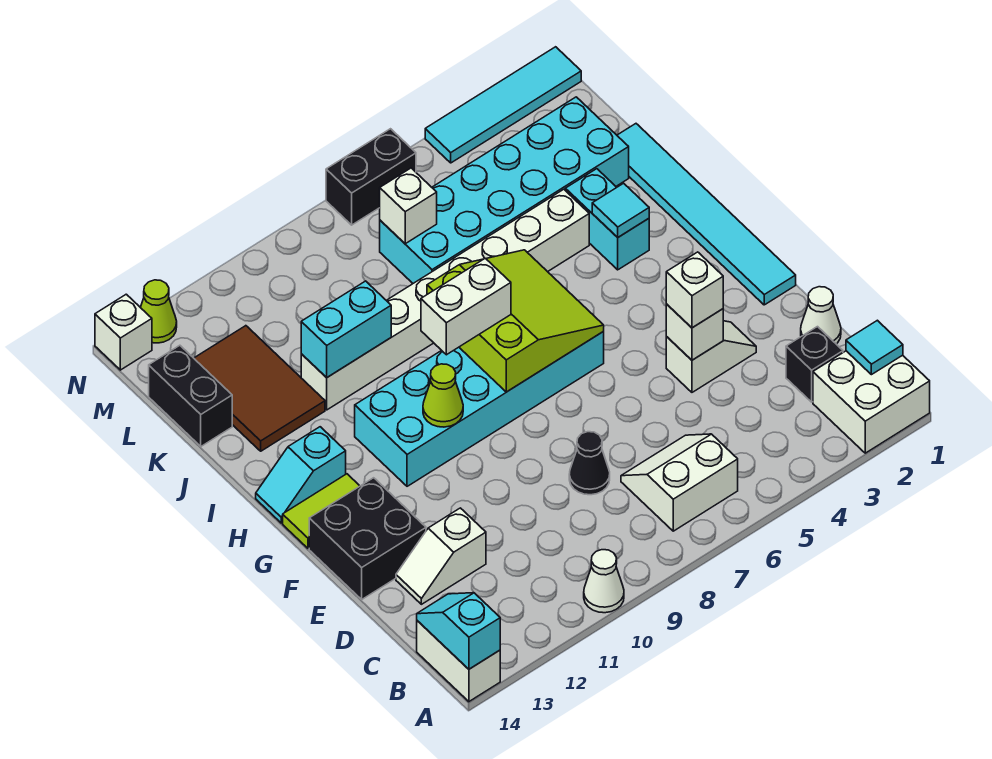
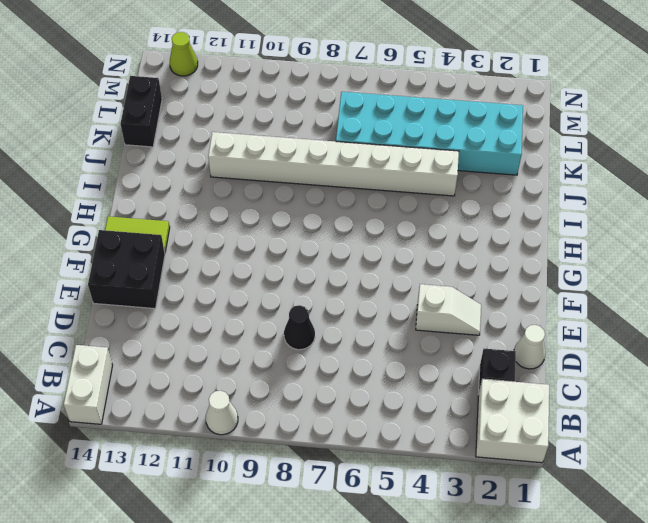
none -> white slope B6:C7 level 1 top B
none -> white slope D12:D13 level 1 top 12
none -> cyan tile F1:K1 level 1
none -> cyan brick G6:H11 level 1

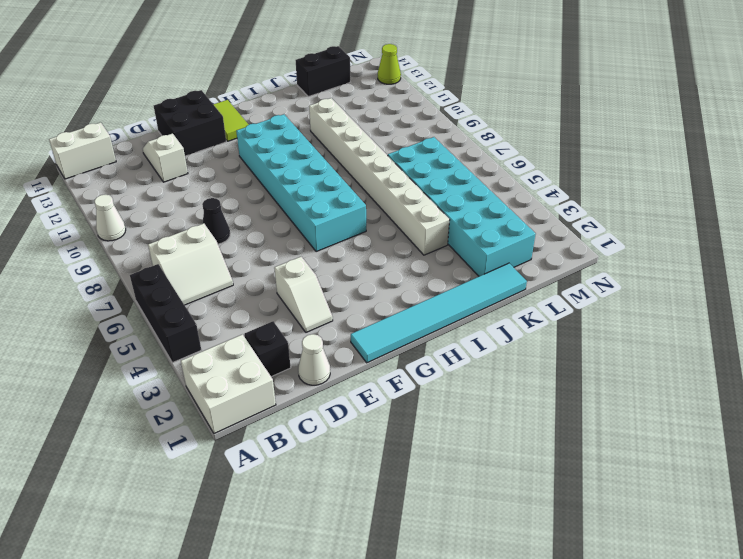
black brick A4:A6 level 1 -> none
white slope B6:C7 level 1 top 7 -> white slope B6:C7 level 1 top B
none -> cyan slope H13:H14 level 1 top 13
none -> cyan brick I3:J3 level 1
none -> brown tile J12:L13 level 1
none -> cyan tile N1:N4 level 1

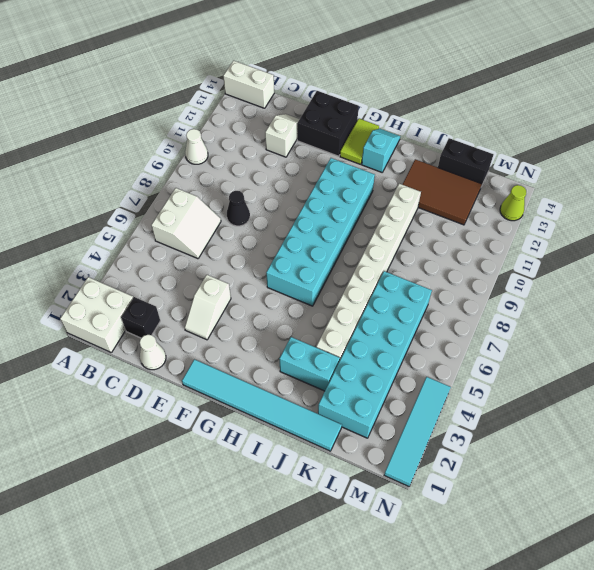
none -> black brick N6:N7 level 1
none -> white brick N14 level 1
none -> cyan slope A14:B14 level 2 top A
none -> cyan tile B1 level 2

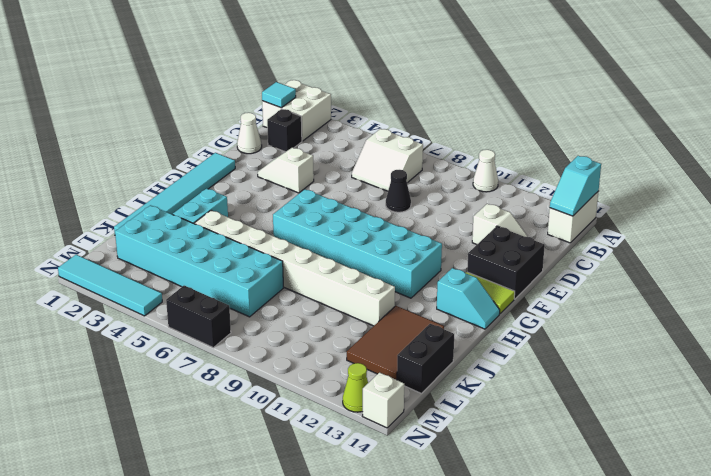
none -> white brick E4 level 2
none -> lime slope G6:I8 level 2 top 8
none -> lime cone G10 level 2
none -> cyan tile I3 level 2

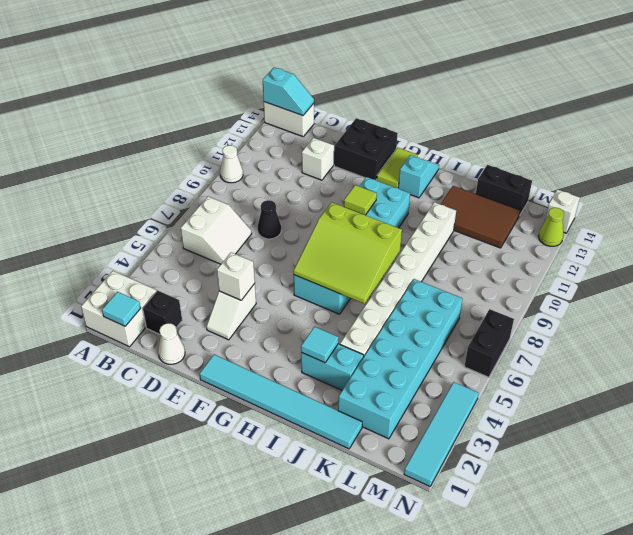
lime tile G10 level 2 -> lime cone G10 level 2
none -> cyan brick J10:J11 level 2
none -> white brick L7 level 2
none -> white brick E4 level 3
none -> white brick H8:H9 level 3

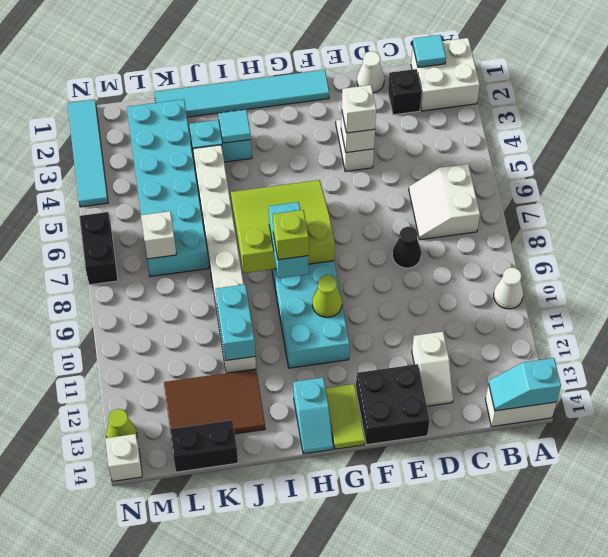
cyan brick H8:H9 level 3 -> white brick H8:H9 level 3
lime brick H9 level 4 -> none

